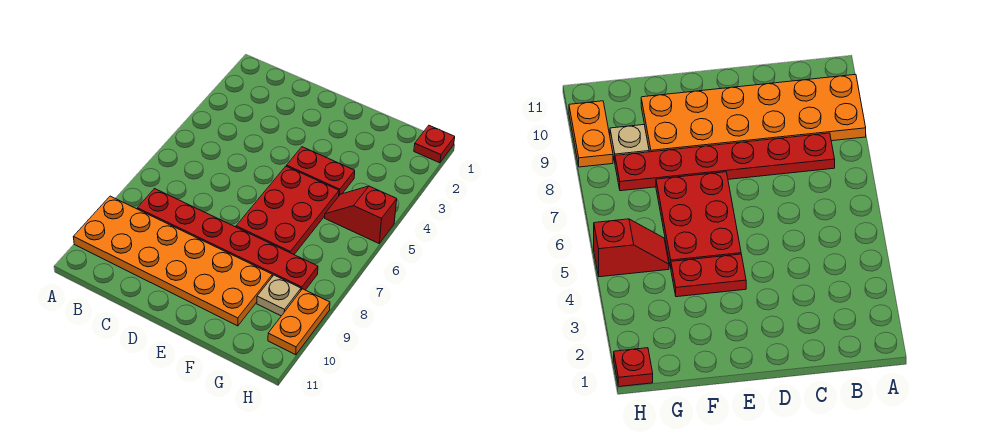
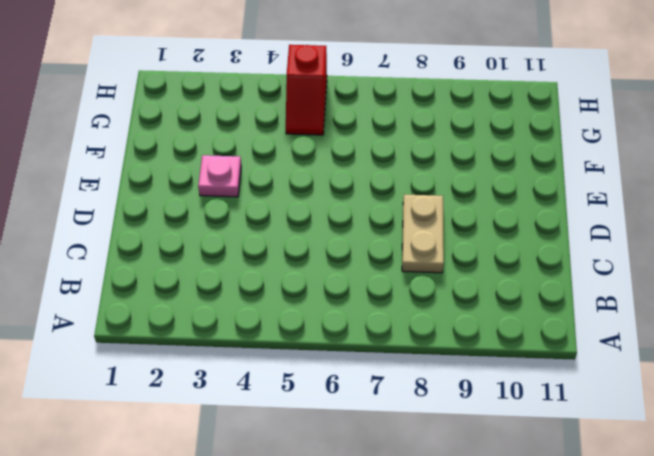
tan plate C8:D8 level 1 -> red plate B8:G8 level 1
pink plate E3 level 1 -> none
none -> orange plate A9:F10 level 1
none -> red plate E4:F4 level 1

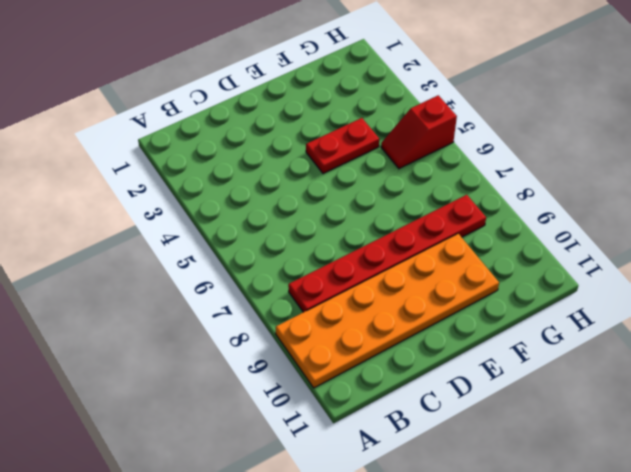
none -> red plate E5:F7 level 1
none -> tan plate G9 level 1

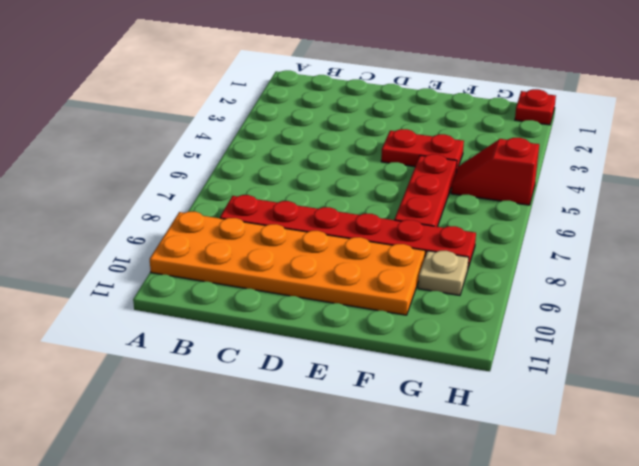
red plate F5:F7 level 1 -> red plate E5:F7 level 1
none -> orange plate H9:H10 level 1

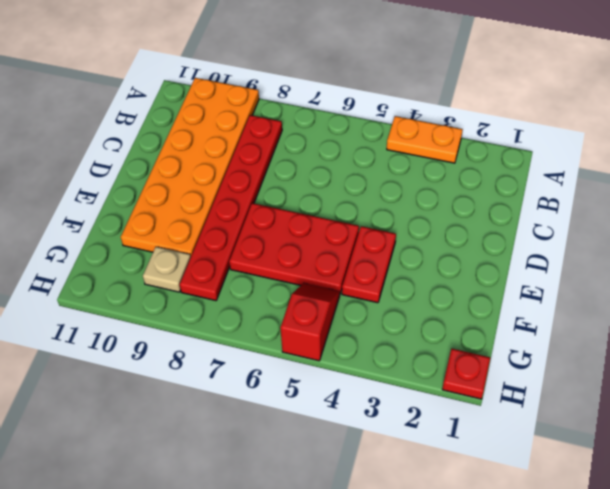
orange plate A3:A4 level 1 -> orange plate H9:H10 level 1

